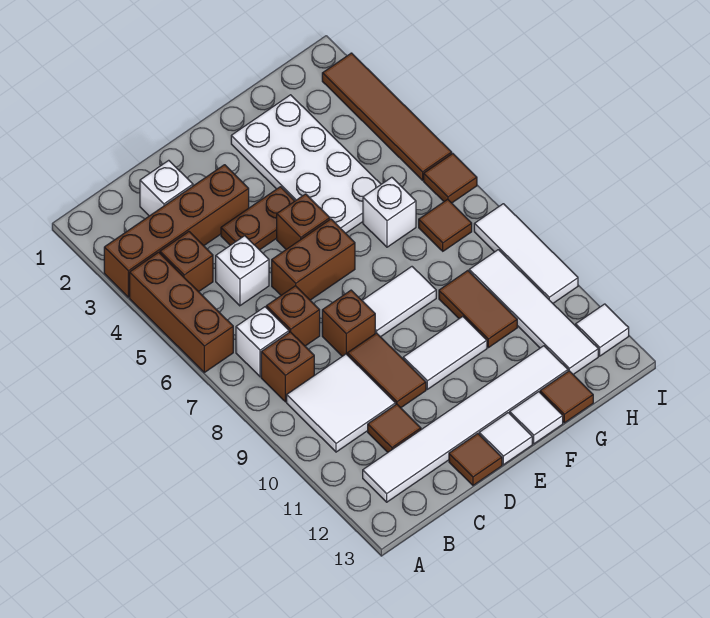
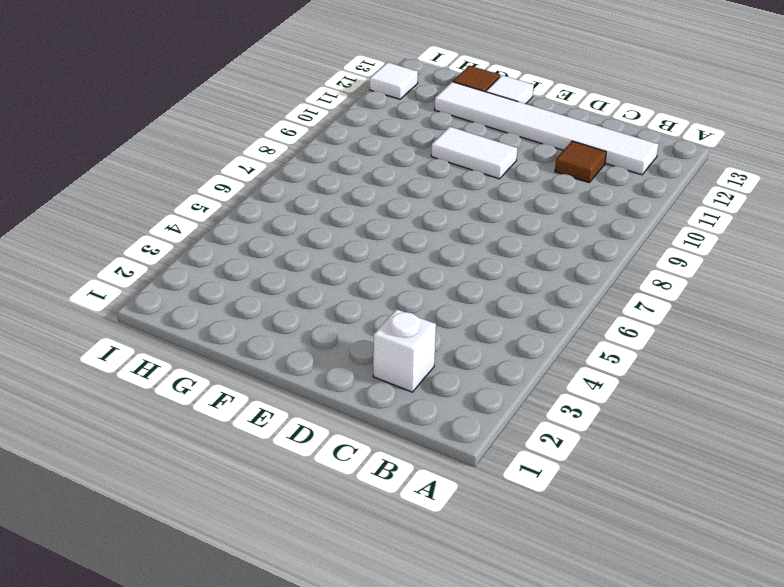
none -> brown brick A3:D3 level 1
none -> brown brick A4:A6 level 1
none -> brown brick B4 level 1
none -> white brick B7 level 1

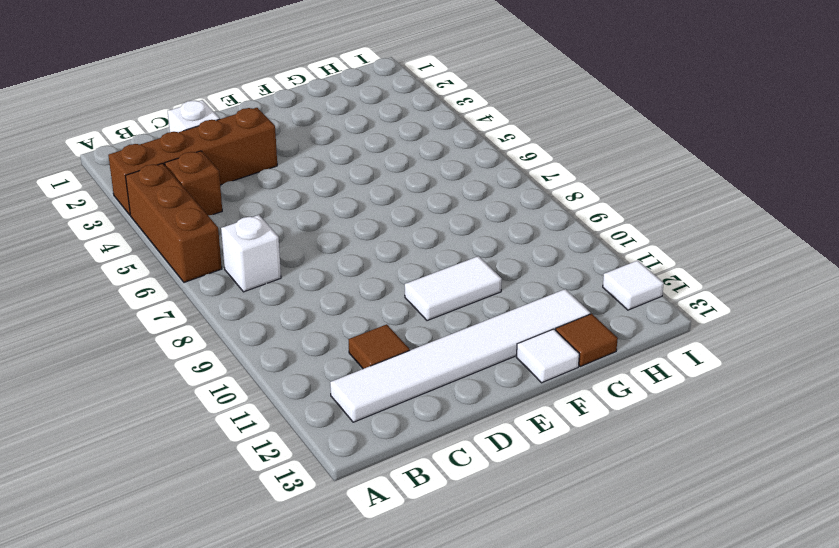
none -> brown brick B8 level 1
none -> white tile B9:C10 level 1
none -> white brick C5 level 1
none -> brown brick C7 level 1

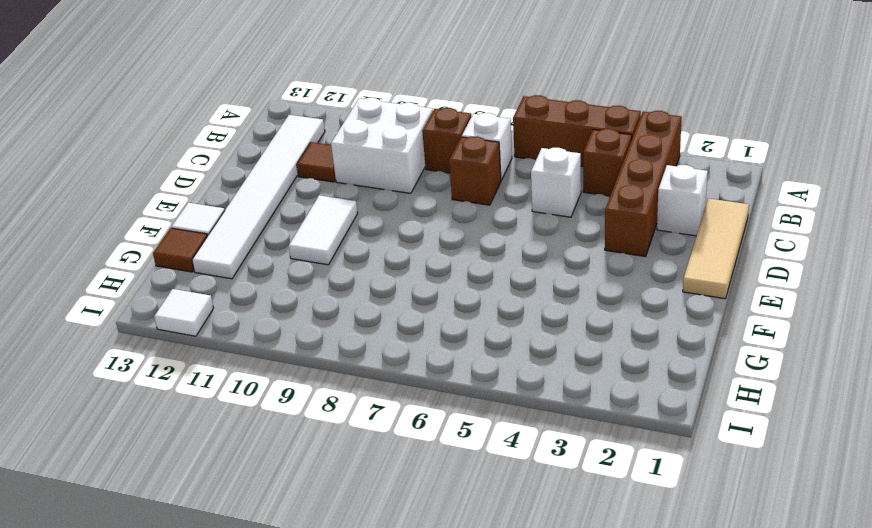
white brick B9:C10 level 1 -> white tile B9:C10 level 1
tan tile C1:E1 level 1 -> none
none -> brown plate D4:E4 level 1
none -> brown brick D6:E6 level 1
none -> brown brick D8 level 1
none -> brown tile D9:D10 level 1

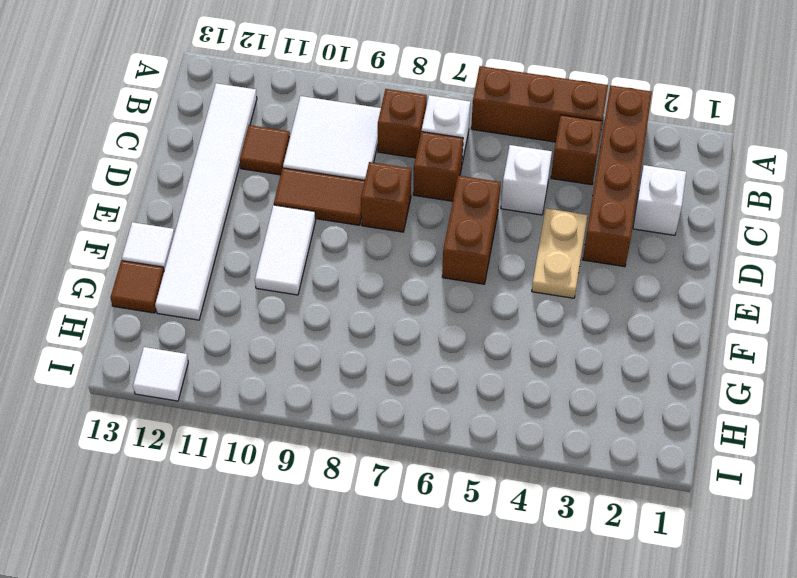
tan plate D4:E4 level 1 -> brown plate D4:E4 level 1
none -> brown tile D13 level 1
none -> brown brick E5 level 1
none -> white tile E8:F8 level 1
none -> white tile E13 level 1

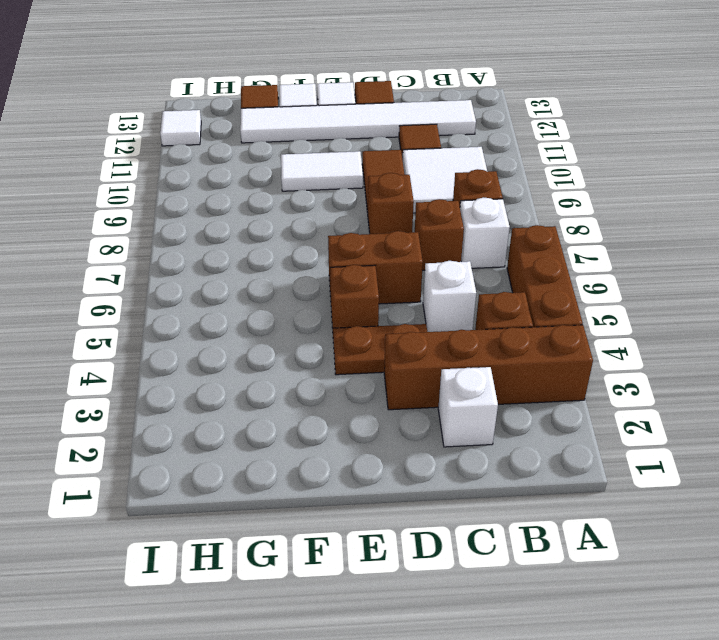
none -> white tile E8:F8 level 1
none -> white plate F2:G5 level 1
none -> white brick G6 level 1
none -> brown tile G9:G10 level 1

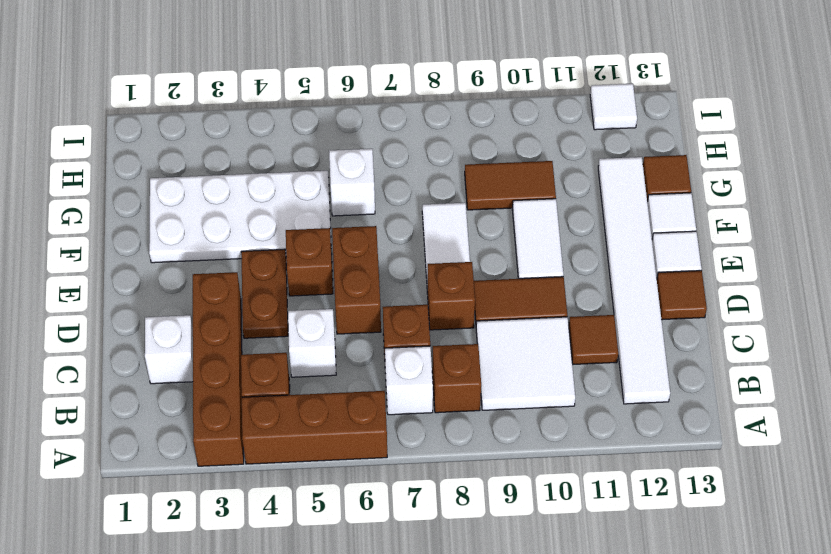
none -> brown tile H7 level 1
none -> white tile H9:H12 level 1
none -> brown tile I2:I5 level 1
none -> brown tile I6 level 1

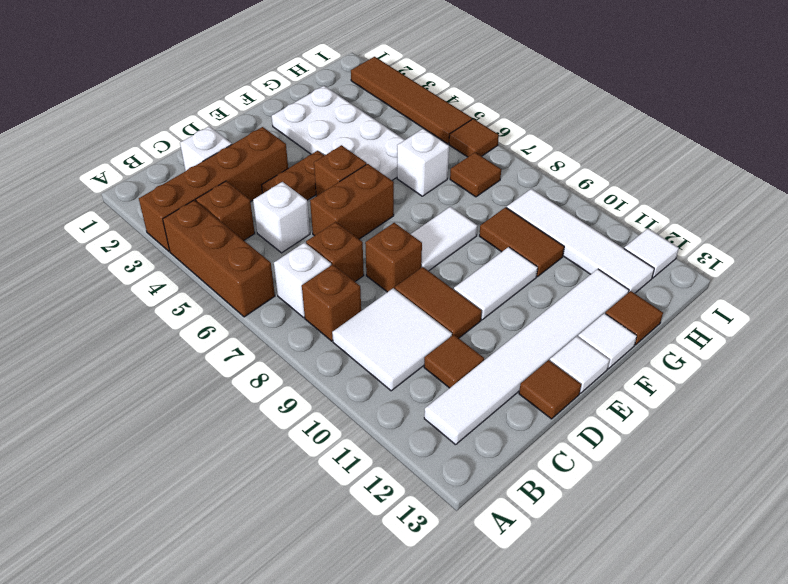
none -> white tile I8:I10 level 1

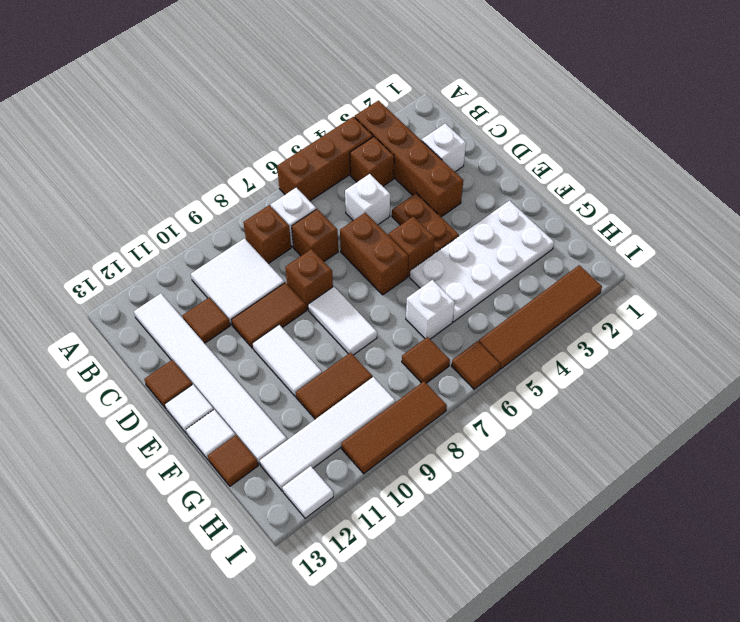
brown tile I8:I10 level 1 -> white tile I8:I10 level 1

